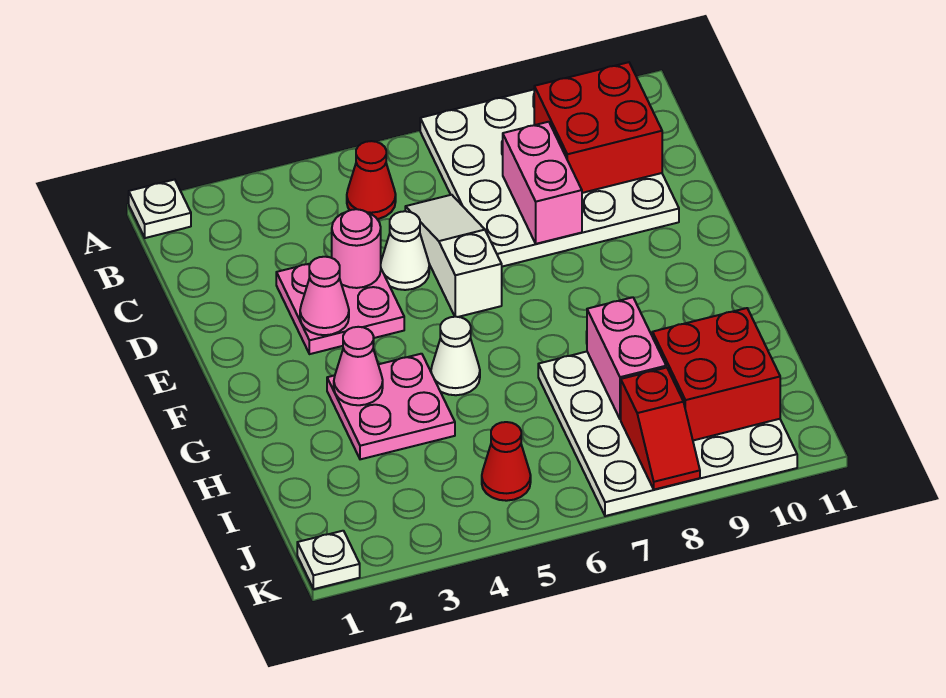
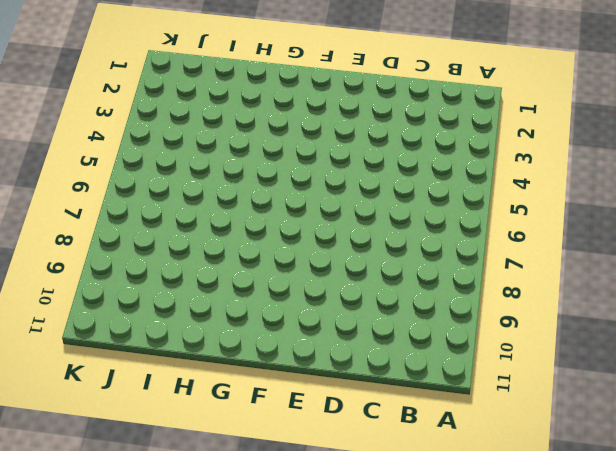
none -> white plate A1 level 1
none -> white plate A7:D10 level 1
none -> red cone B5 level 1

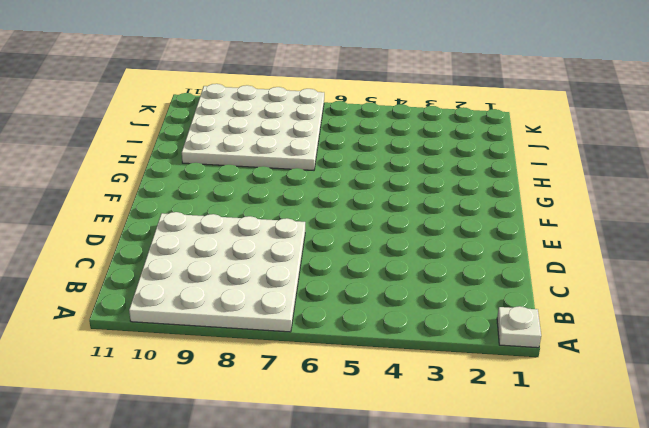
none -> red cone B5 level 1
none -> white slope C6:E6 level 1 top E
none -> pink plate D3:E4 level 1

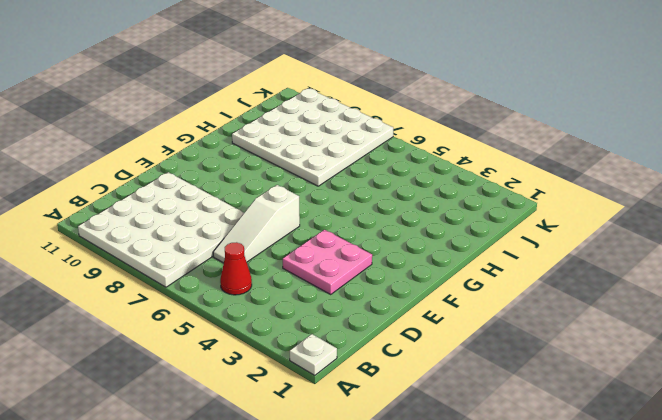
none -> white cone D5 level 1
none -> pink plate G3:H4 level 1
none -> white cone G5 level 1

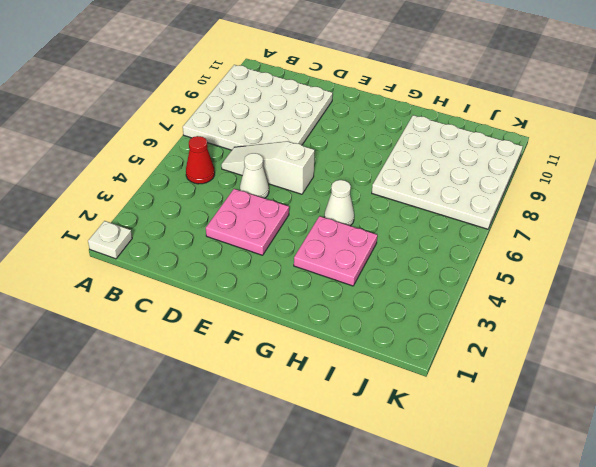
none -> red cone J5 level 1
none -> white plate K1 level 1
none -> red brick B9:C10 level 2

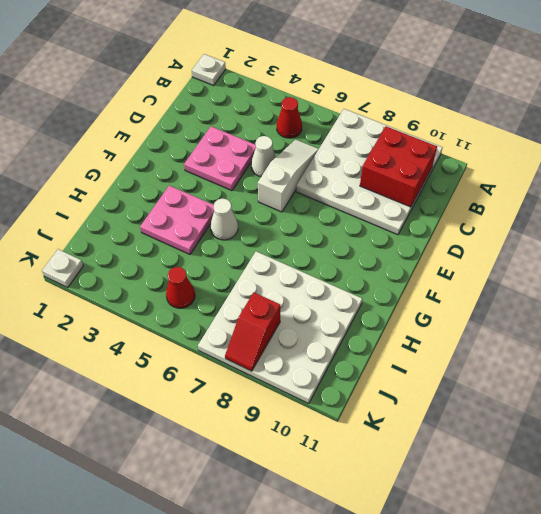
none -> pink brick C8:D8 level 2
none -> pink round brick D4 level 2
none -> pink cone E3 level 2

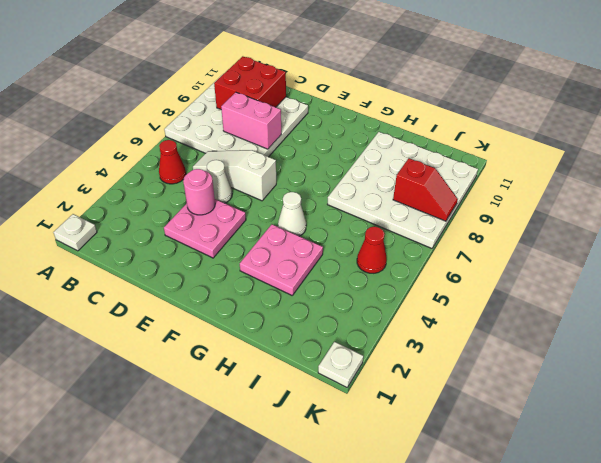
none -> pink cone E3 level 2
none -> pink cone G3 level 2
none -> pink brick H8:I8 level 2

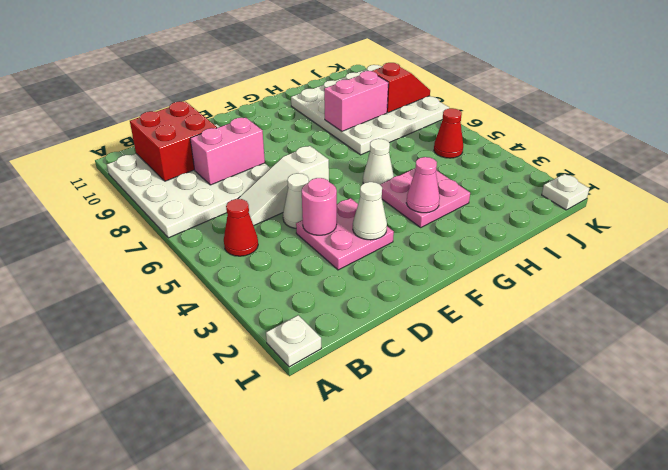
white cone E3 level 2 -> pink cone E3 level 2
none -> red brick I9:J10 level 2

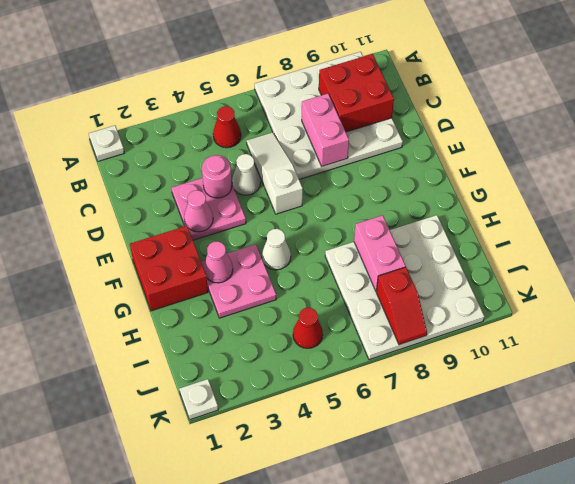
red brick F1:G2 level 1 -> red brick I9:J10 level 2

